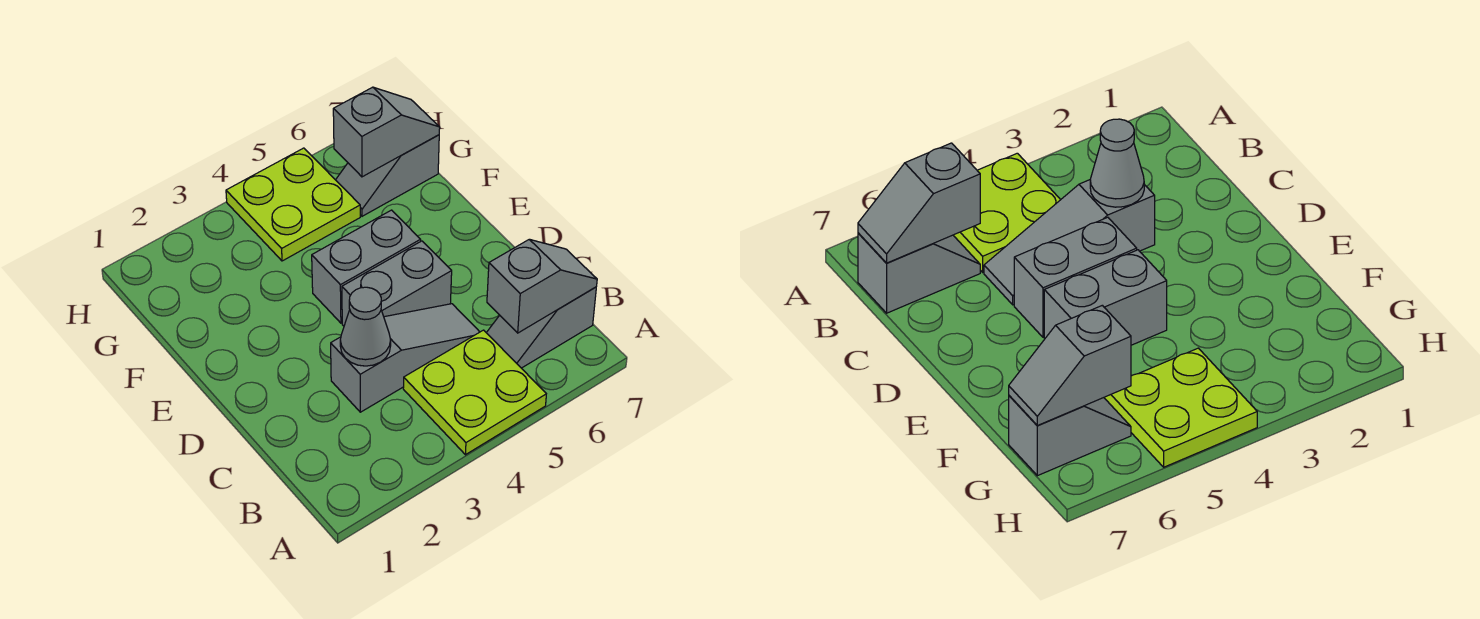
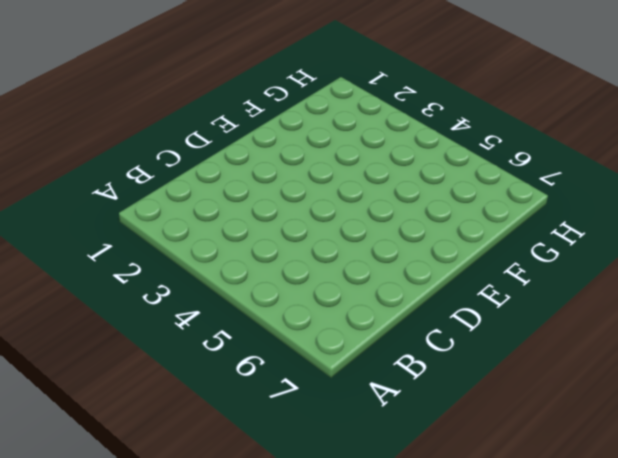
none -> lime plate A4:B5 level 1
none -> grey slope B6:B7 level 1 top 7

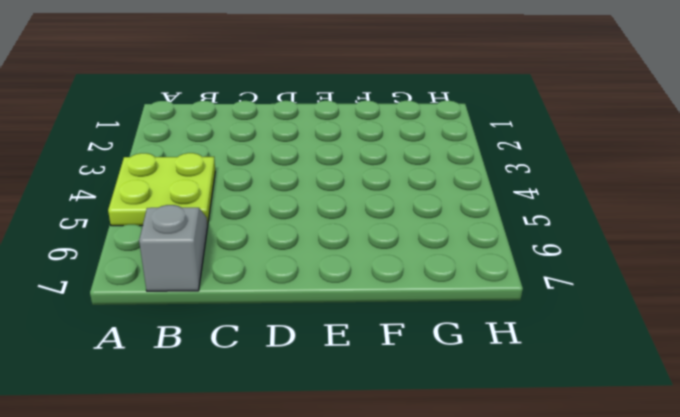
none -> grey slope C3:C5 level 1 top 3
none -> grey brick D4:D5 level 1

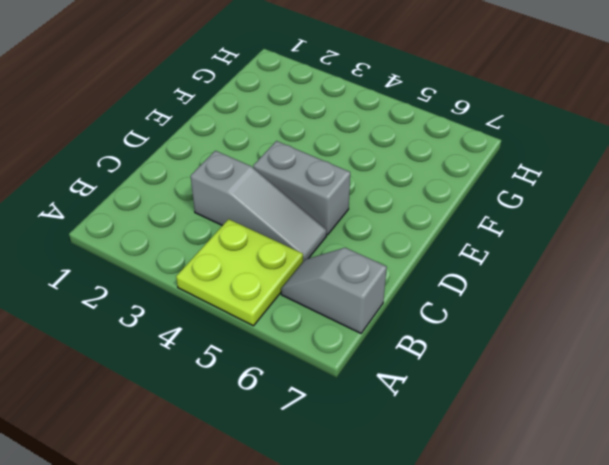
none -> grey brick E4:E5 level 1
none -> lime plate G4:H5 level 1

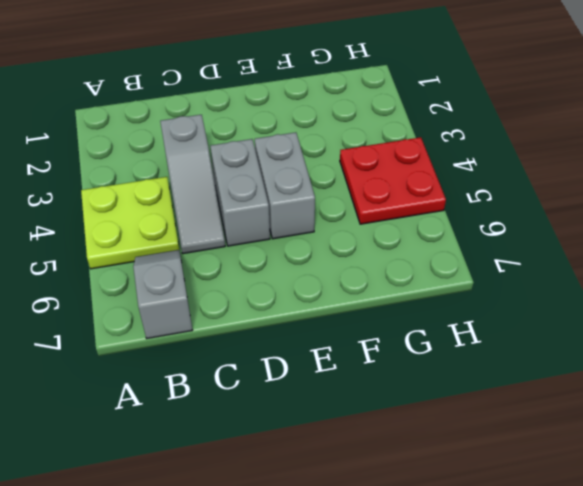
red plate G4:H5 level 1 -> lime plate G4:H5 level 1
none -> grey slope G6:G7 level 1 top 7
none -> grey slope B6:B7 level 2 top 6

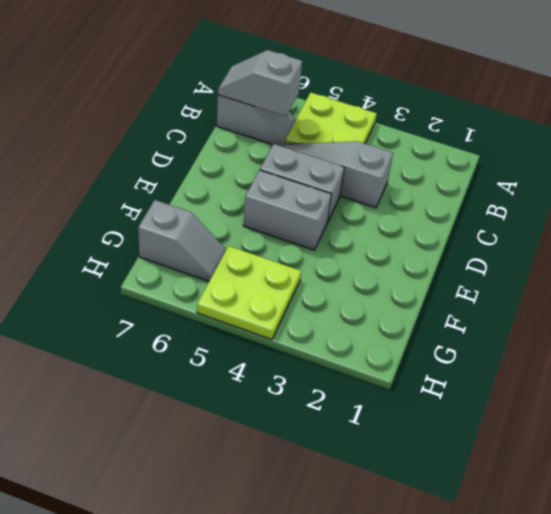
none -> grey cone C3 level 2
none -> grey slope G6:G7 level 2 top 6

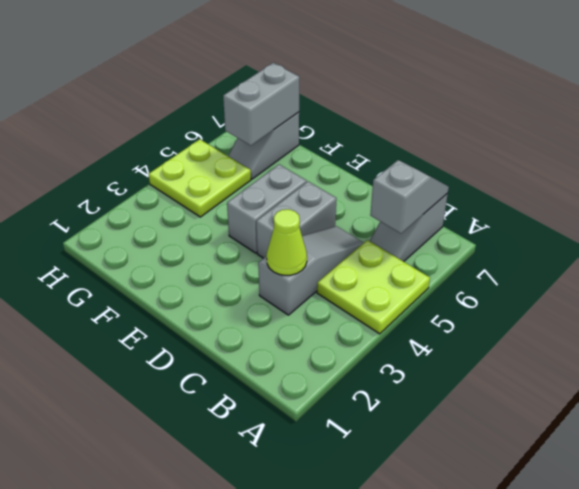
lime cone C3 level 2 -> grey cone C3 level 2
grey brick G6:G7 level 2 -> grey slope G6:G7 level 2 top 6

